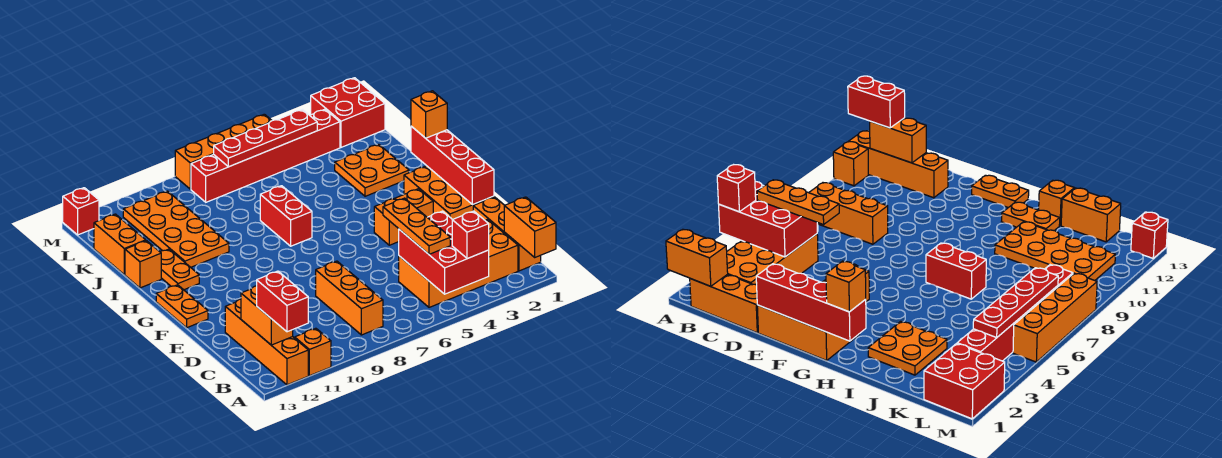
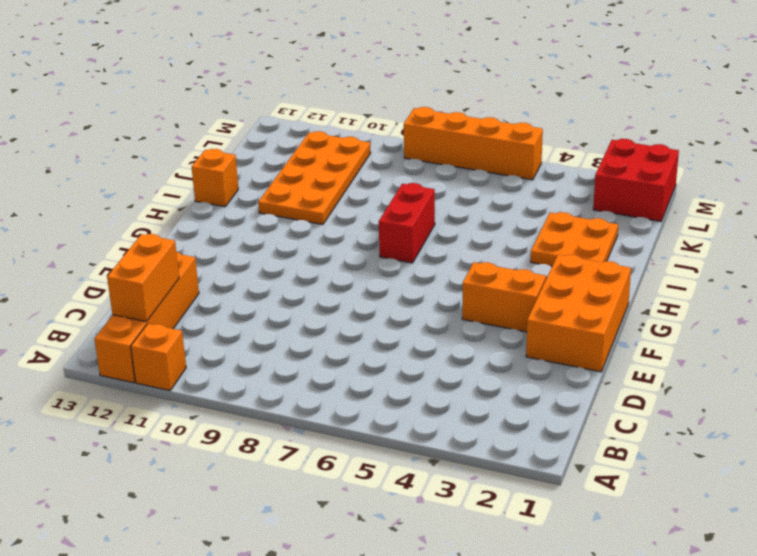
none -> orange brick B1:D1 level 1
none -> orange brick B2:C5 level 1
none -> orange brick B8:D8 level 1

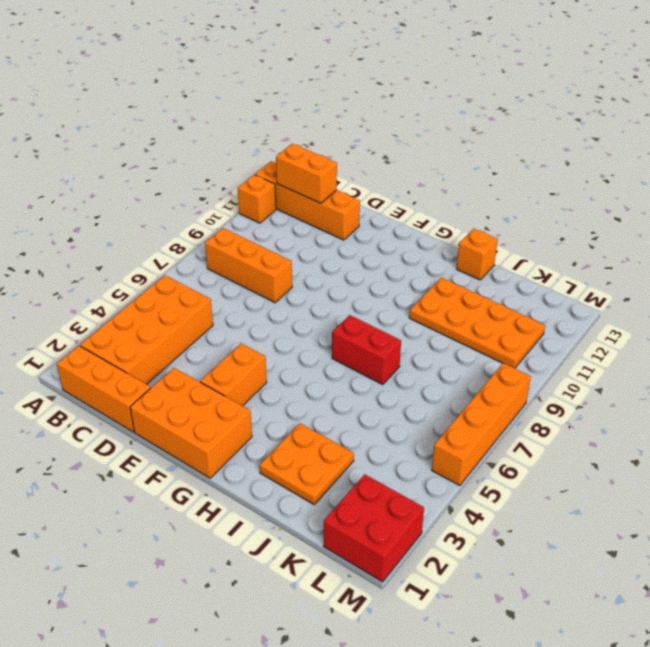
none -> orange plate F13:G13 level 1
none -> orange plate H12:I12 level 1
none -> orange brick J13:K13 level 1

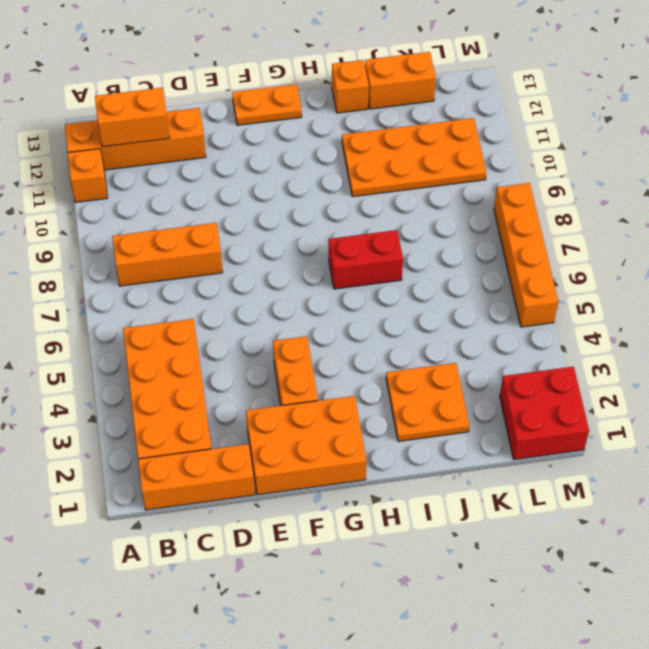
none -> orange plate H12:I12 level 1
none -> red brick L3:L8 level 1
none -> red brick M13 level 1

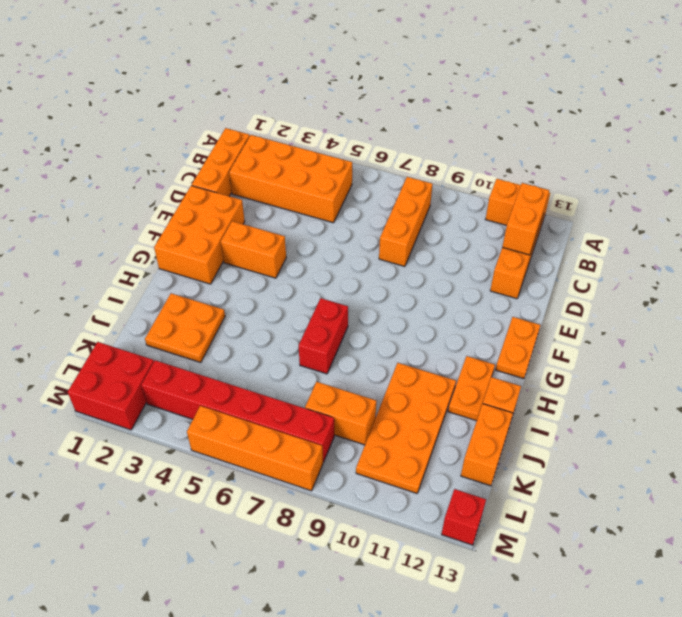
orange brick K8:K9 level 1 -> orange brick A1:B1 level 2
none -> red brick A4:C5 level 2
none -> red brick E1:H1 level 2
none -> red plate L4:L7 level 2

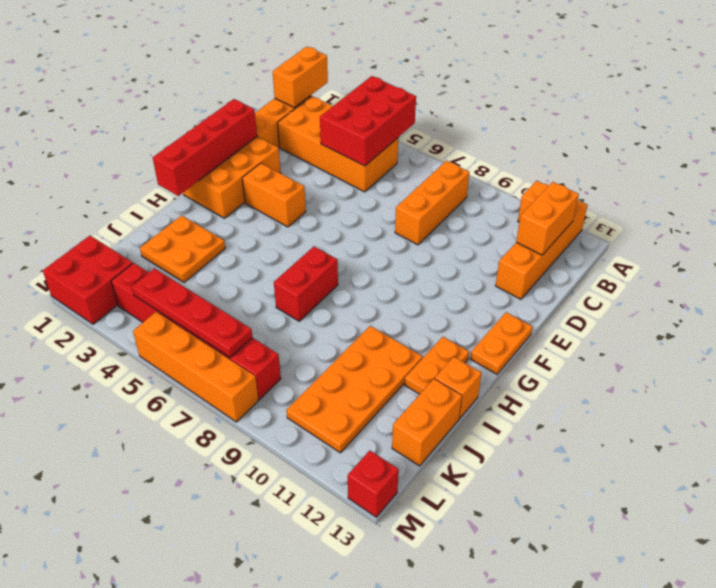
none -> red brick A4 level 3
none -> red brick A12:B12 level 3
none -> orange plate B5:D5 level 3

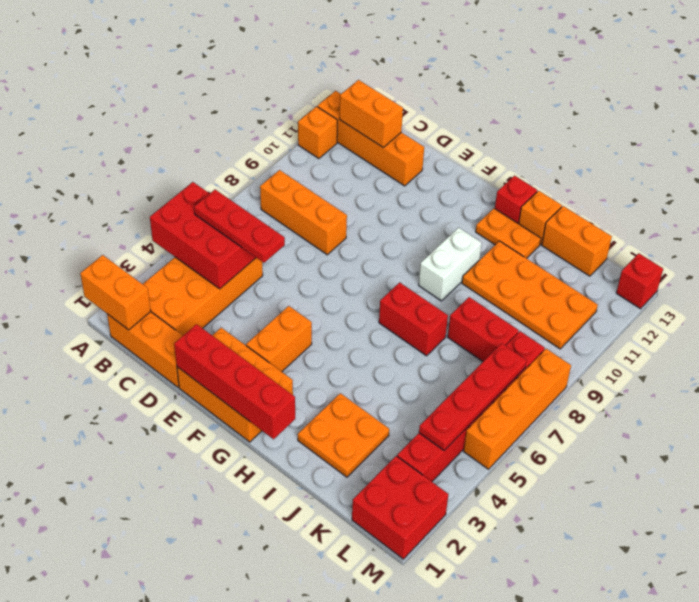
red plate B5:D5 level 3 -> orange plate B5:D5 level 3
white brick H9:H10 level 1 -> none
red brick H13 level 1 -> red brick A4 level 3
red brick J8:K8 level 1 -> red brick A12:B12 level 3
none -> orange plate F13:G13 level 1
none -> orange brick H1 level 3

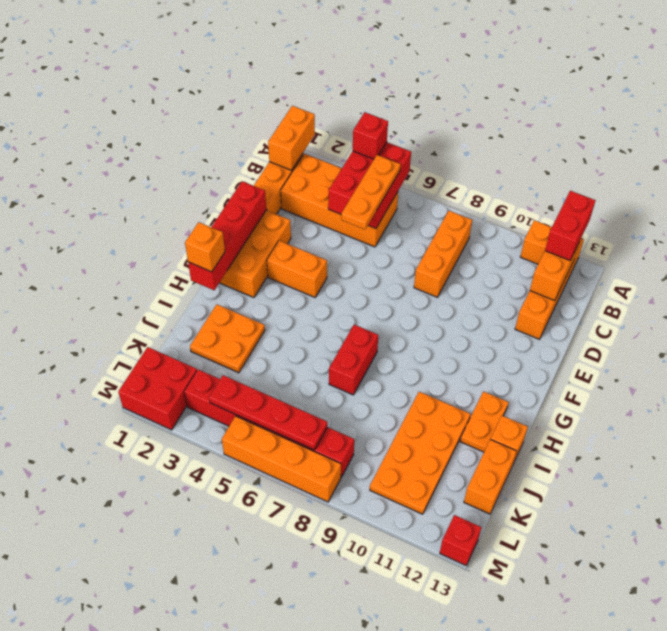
none -> orange plate F13:G13 level 1

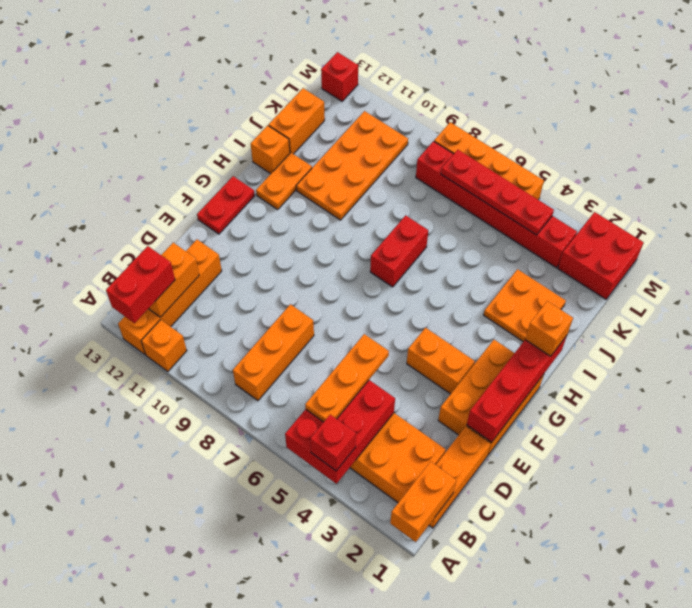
red plate F13:G13 level 1 -> orange plate F13:G13 level 1

